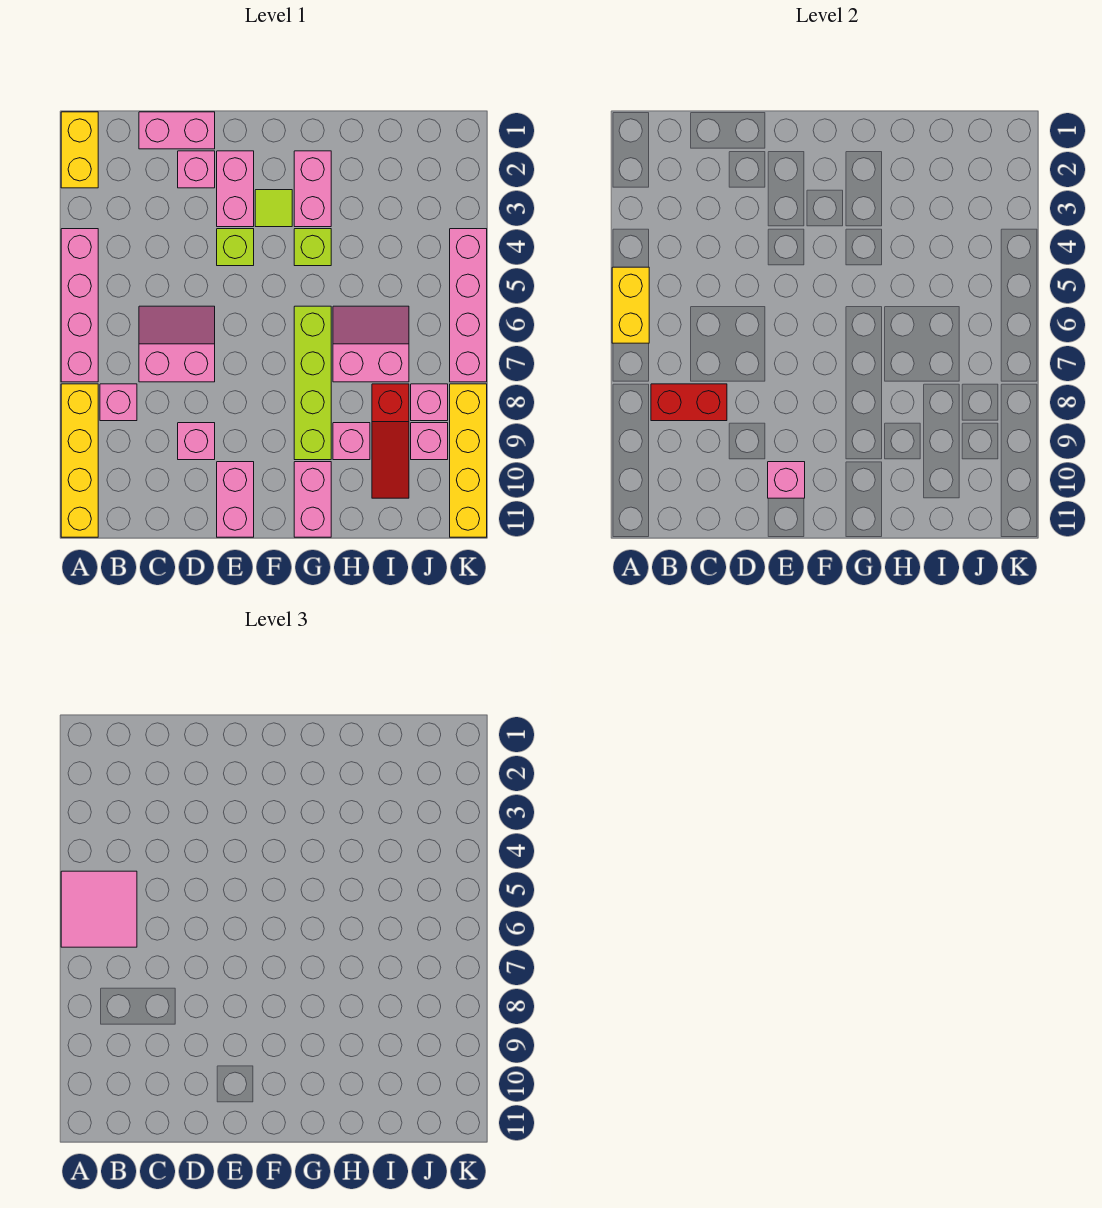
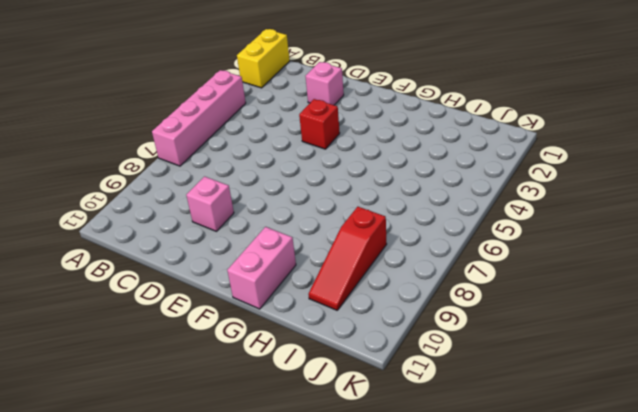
red brick E4 level 1 -> lime brick E4 level 1
none -> yellow brick A8:A11 level 1
none -> pink brick B8 level 1
none -> pink brick C1:D1 level 1

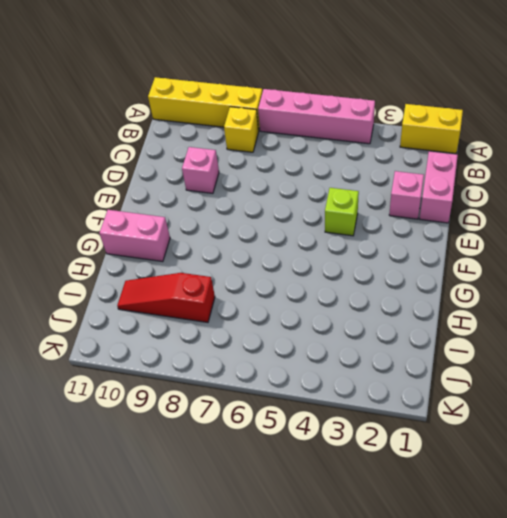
yellow brick B8 level 1 -> pink brick B8 level 1
none -> pink slope C6:D7 level 1 top 7
none -> pink brick E2:E3 level 1
none -> pink brick E10:E11 level 1

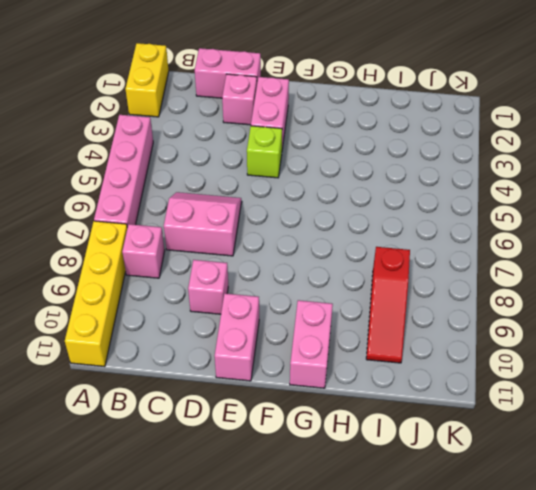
none -> lime tile F3 level 1
none -> pink brick G2:G3 level 1
none -> lime brick G4 level 1

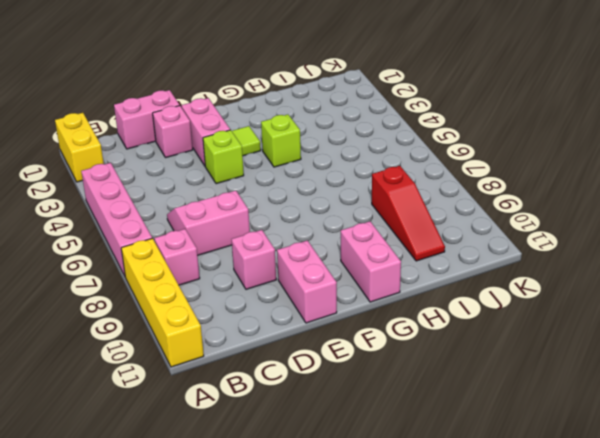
none -> pink brick G2:G3 level 1
none -> lime brick G6:G9 level 1
none -> pink slope H6:I7 level 1 top 7

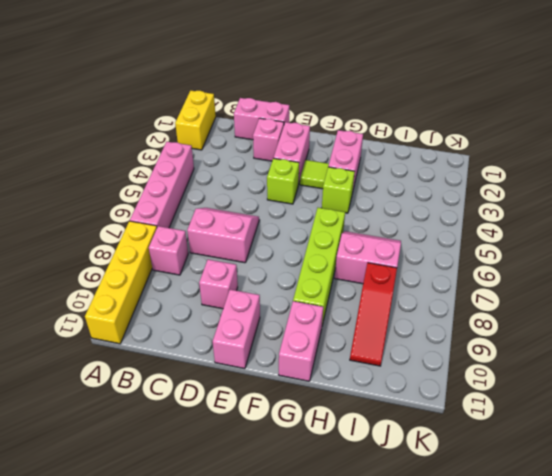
none -> pink brick H9 level 1
none -> pink brick J8 level 1
none -> pink brick J9 level 1

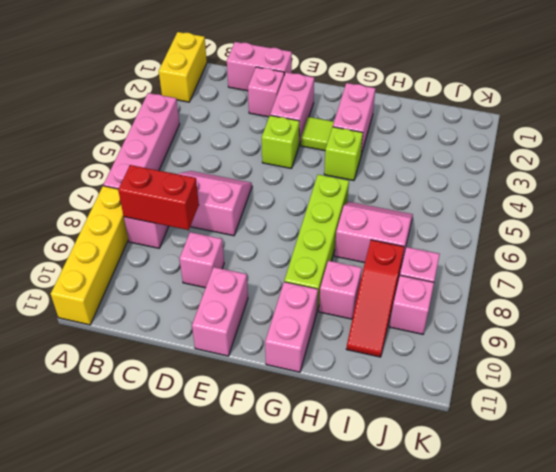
none -> pink brick K4:K7 level 1
none -> yellow brick K8:K11 level 1
none -> yellow brick A5:A6 level 2

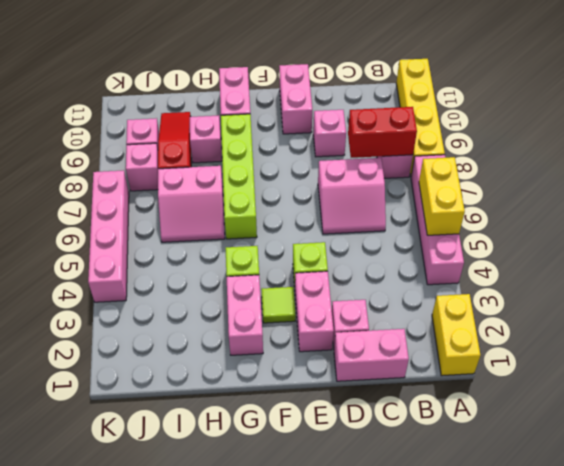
none -> yellow brick K8:K11 level 1
none -> pink brick E10 level 2
none -> pink tile A5:B6 level 3

